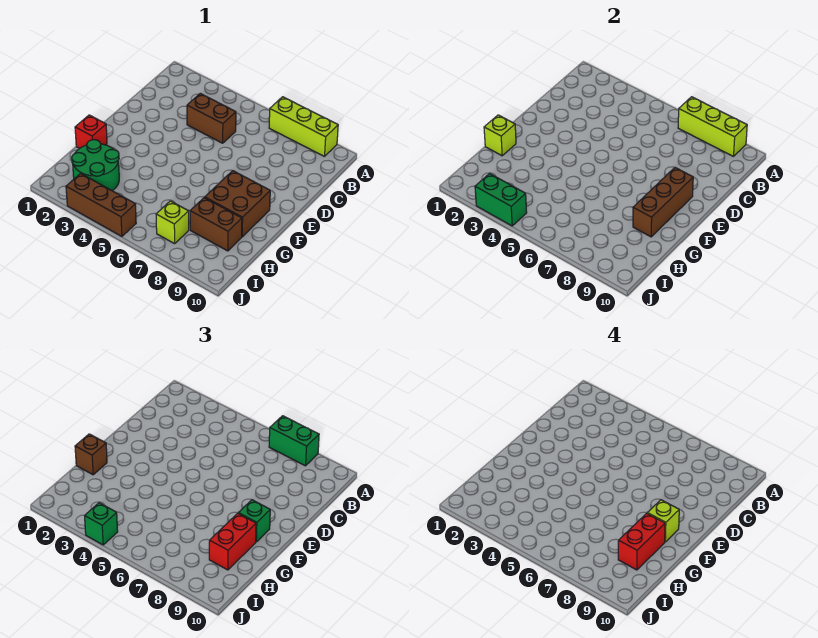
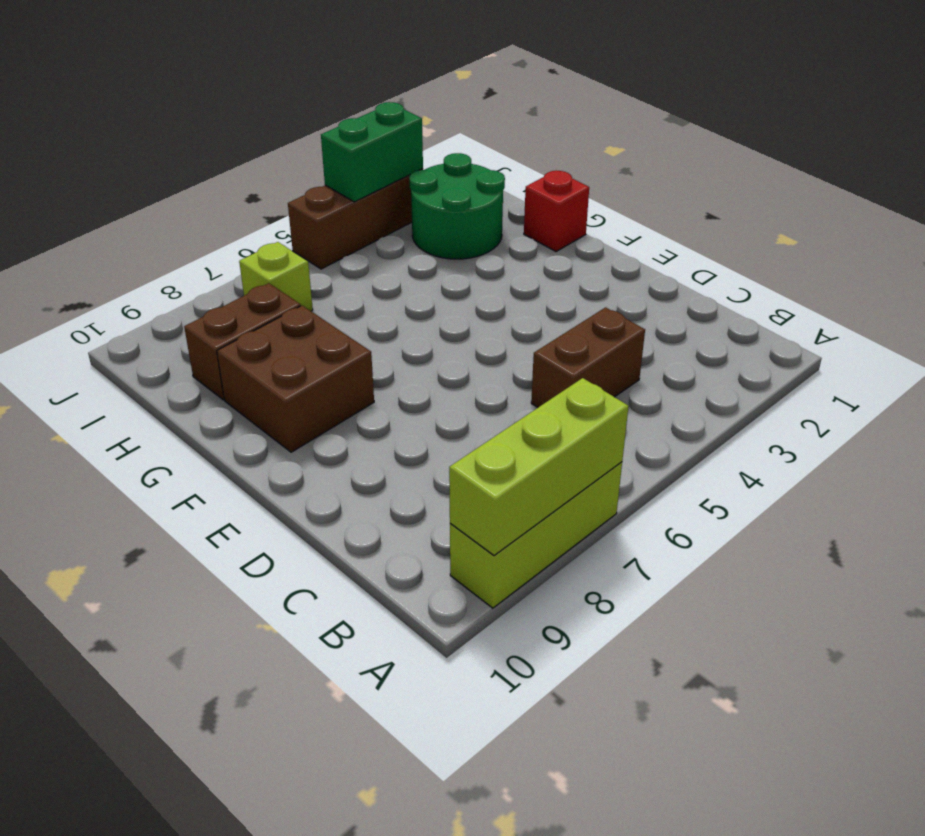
none -> brown brick E9:G9 level 2
none -> lime brick G1 level 2
none -> green brick A7:A8 level 3

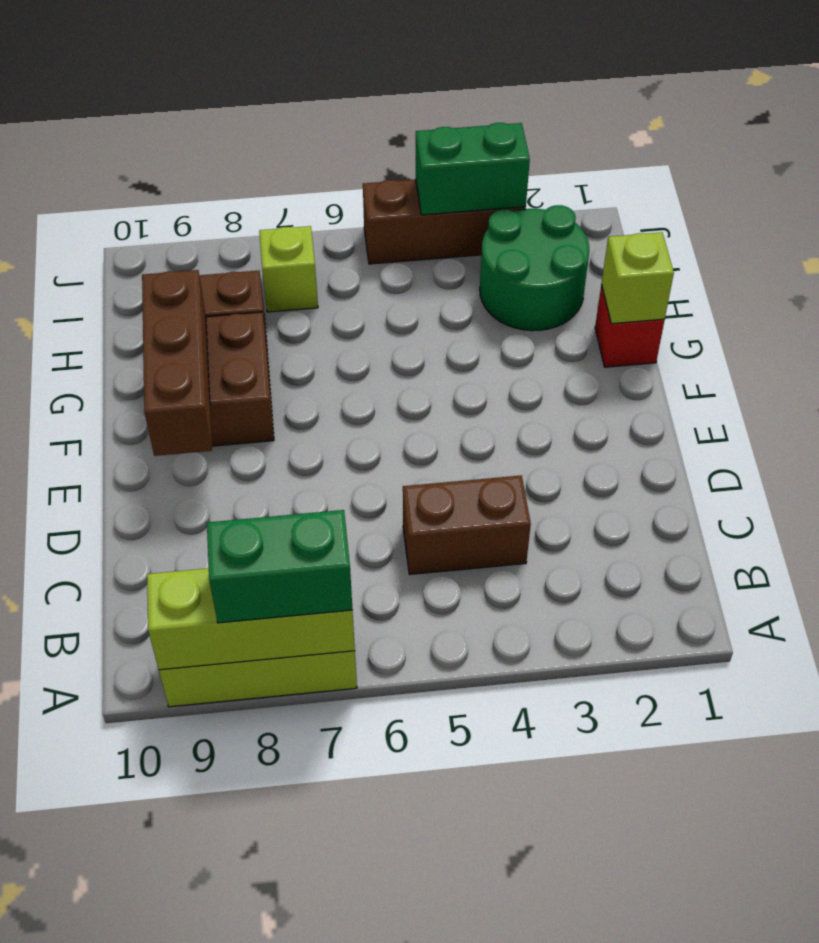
none -> green brick F9 level 3
none -> brown brick G1 level 3
none -> red brick G9:H9 level 3

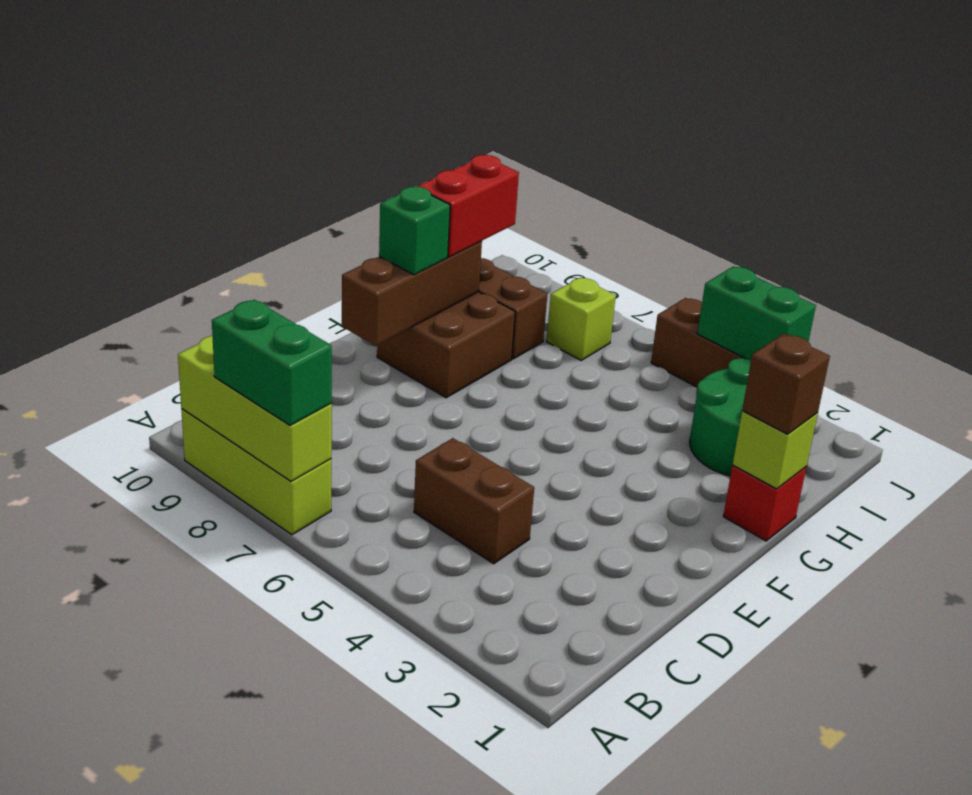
none -> green brick J4 level 3
none -> lime brick F9 level 4
none -> red brick G9:H9 level 4

